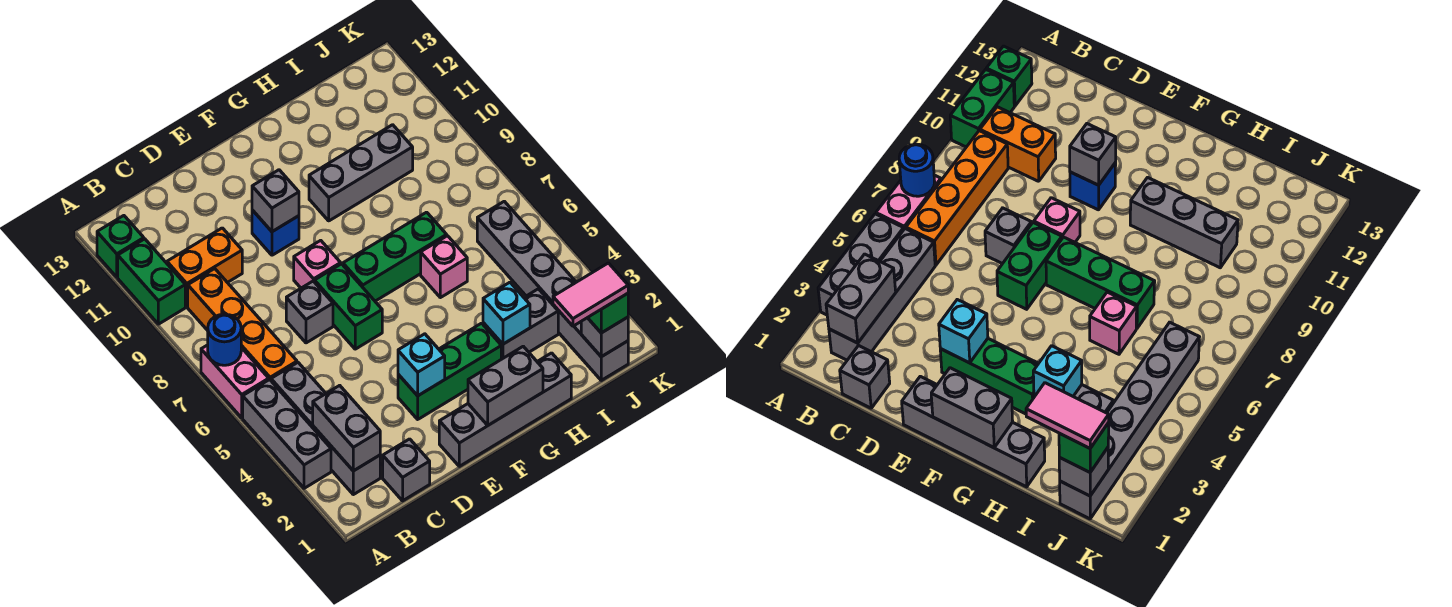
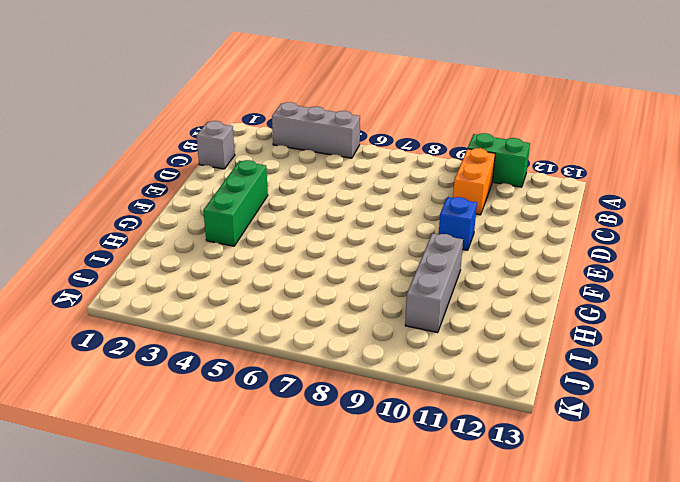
none -> pink brick A6:A7 level 1
none -> green brick A12 level 1
none -> grey brick B2:B5 level 1

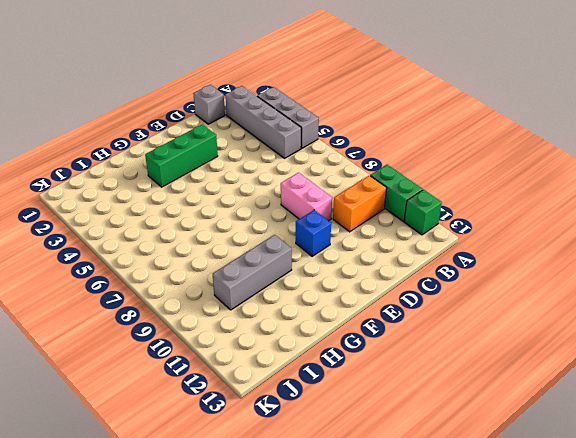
pink brick D8:D9 level 1 -> pink brick A6:A7 level 1
none -> orange brick B6:B9 level 1
none -> grey brick D7 level 1
none -> grey brick E1:H1 level 1

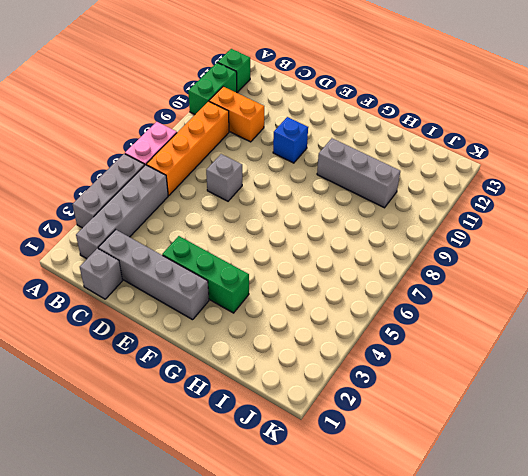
grey brick C2:F2 level 1 -> grey brick E1:H1 level 1
none -> green brick E6:E7 level 1
none -> pink brick E8 level 1
none -> green brick F7:H7 level 1

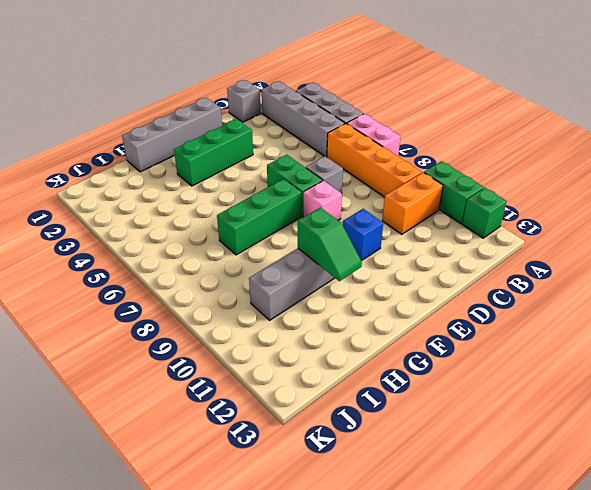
green slope G10:G11 level 2 top 10 -> none
none -> grey brick H3:I3 level 1
none -> pink brick H6 level 1
none -> grey brick J1:J6 level 1

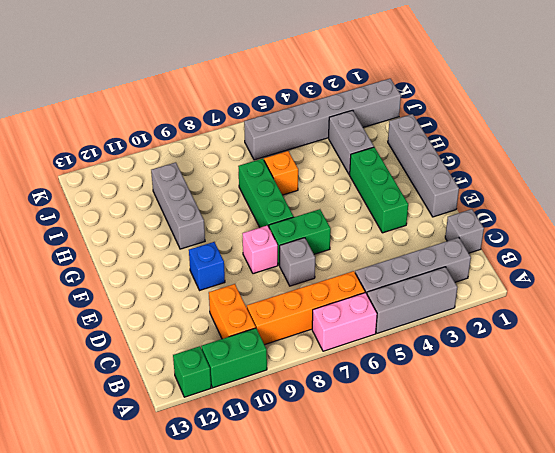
orange brick H6 level 1 -> pink brick H6 level 1
none -> blue round brick A7 level 2
none -> grey brick B2:B3 level 2
none -> cyan brick E3 level 2

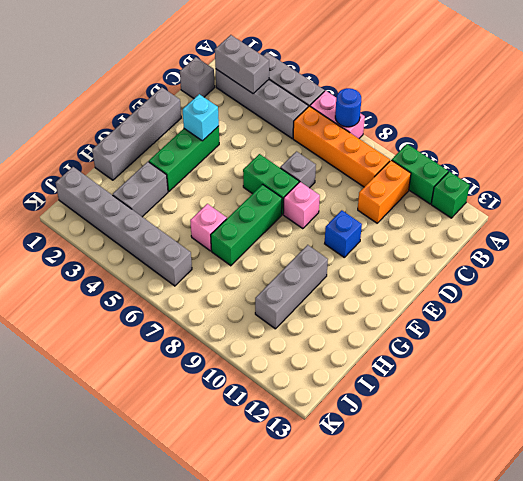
none -> grey brick E10 level 2
none -> grey brick F1:G1 level 2
none -> cyan brick H3 level 2

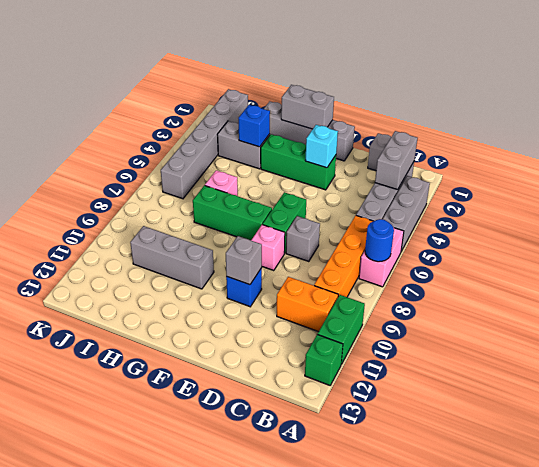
blue brick H3 level 2 -> cyan brick H3 level 2
none -> grey brick J1 level 2
none -> green brick J1 level 3
none -> pink tile I1:J1 level 4

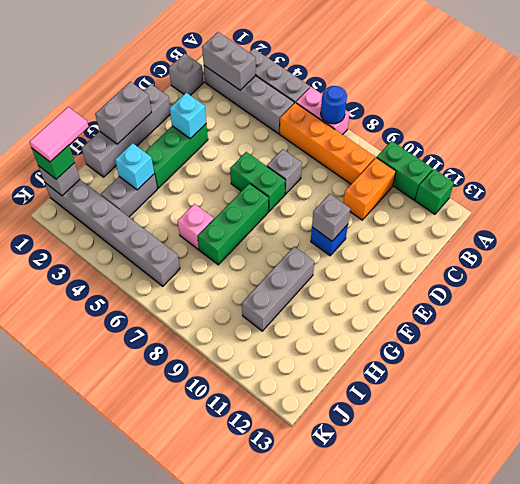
none -> pink brick E8 level 1

